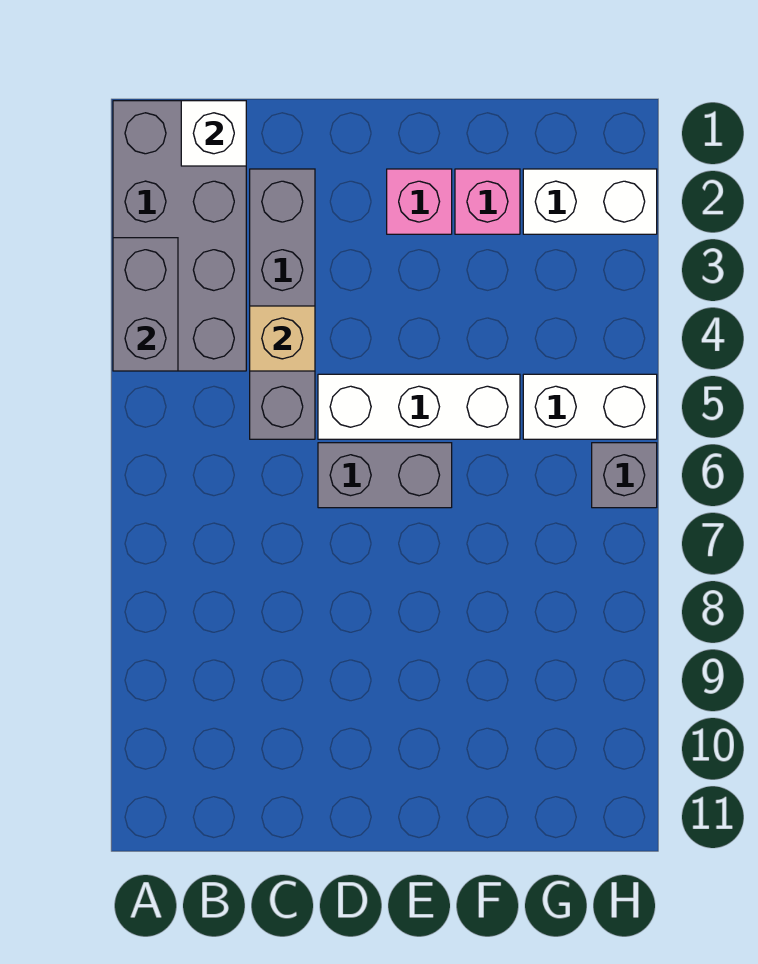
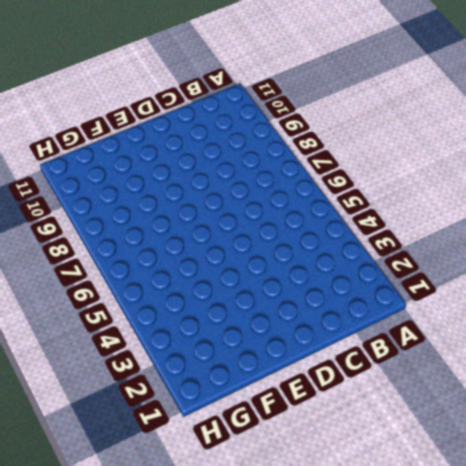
none -> grey brick A1:B4 level 1
none -> grey brick C2:C5 level 1
none -> white brick D5:F5 level 1

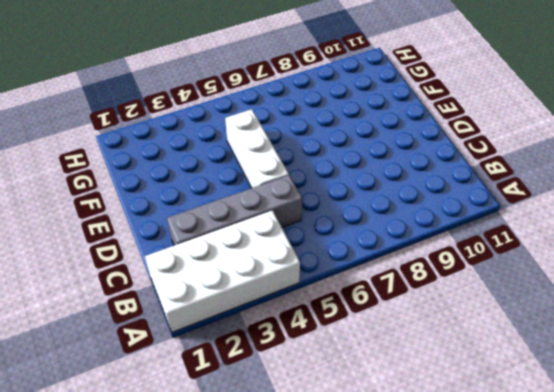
white brick A1:B4 level 1 -> grey brick A1:B4 level 1
none -> grey brick D6:E6 level 1
none -> pink brick E2 level 1
none -> pink brick F2 level 1

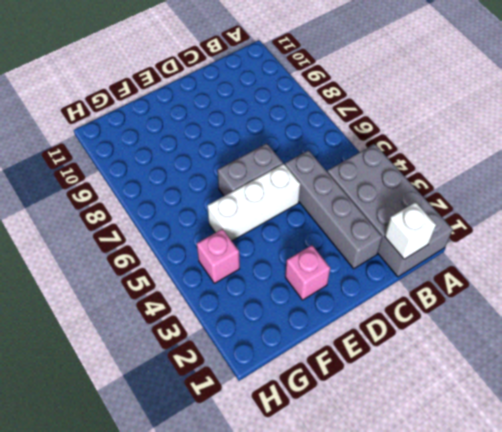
pink brick G4 level 1 -> pink brick F2 level 1
none -> white brick G2:H2 level 1
none -> white brick G5:H5 level 1
none -> grey brick H6 level 1

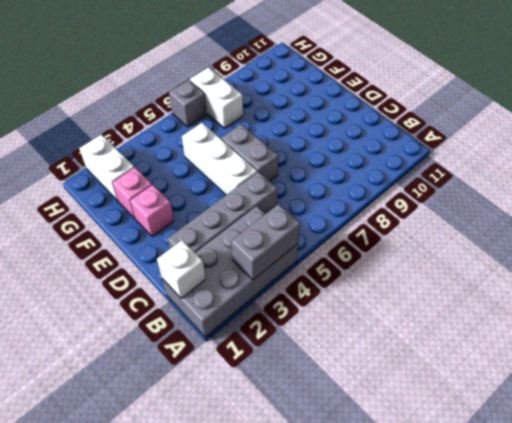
white brick G7:H7 level 1 -> white brick G5:H5 level 1
none -> tan brick C4 level 2

